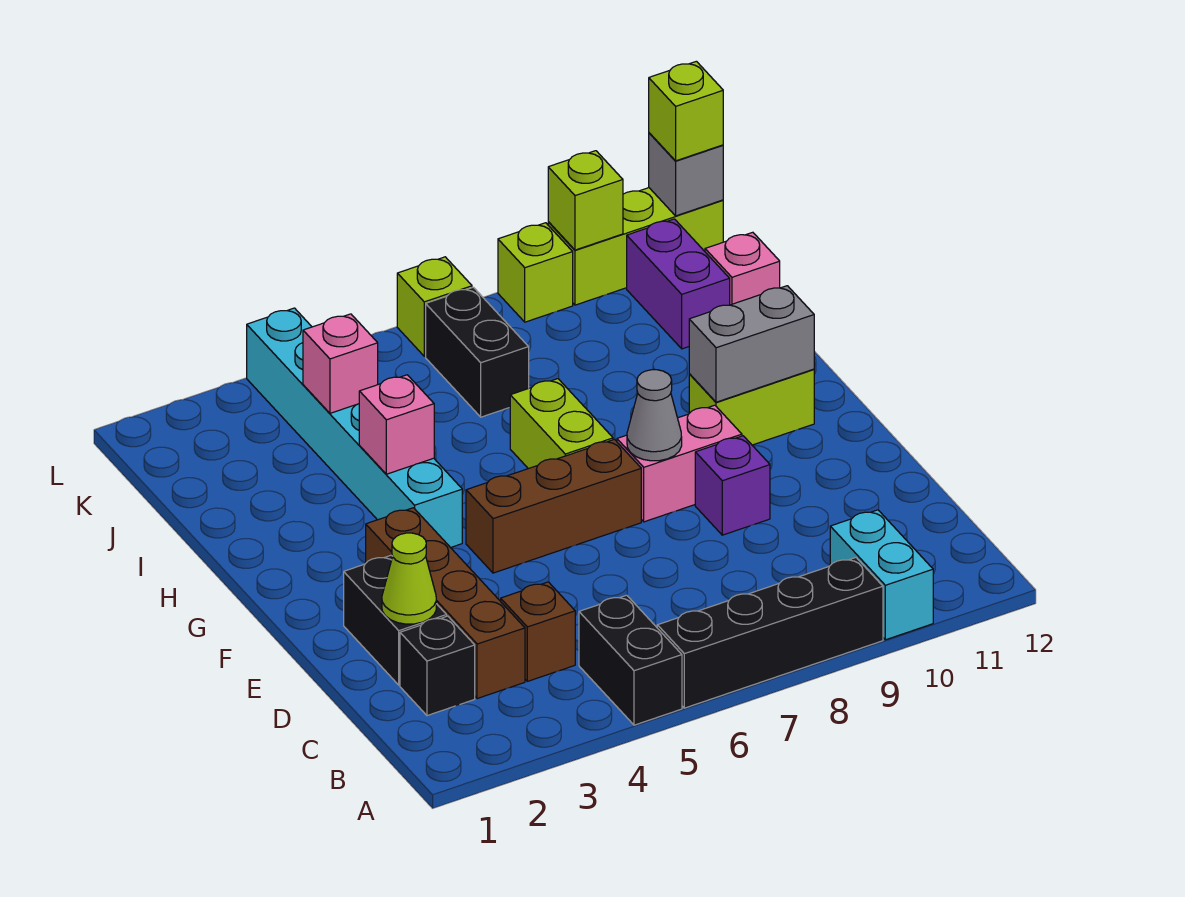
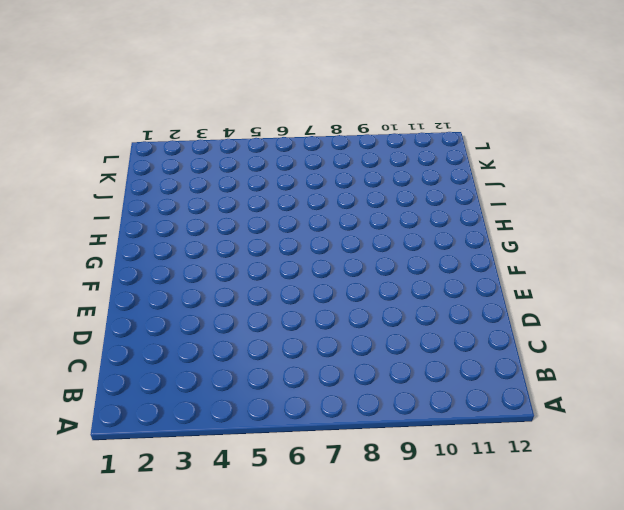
none -> black brick A5:B5 level 1
none -> black brick A6:A9 level 1
none -> cyan brick A10:B10 level 1

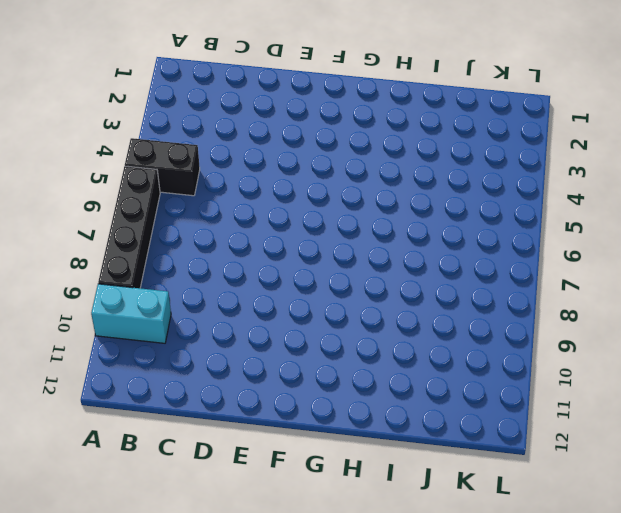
none -> black brick C2 level 1
none -> brown brick C3:F3 level 1
none -> brown brick C4 level 1

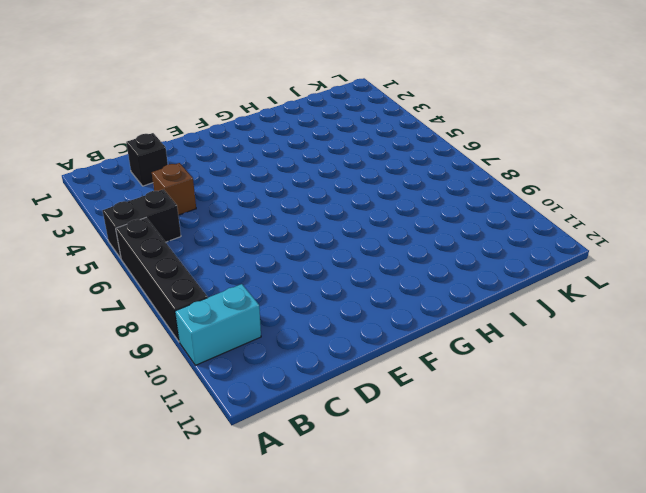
none -> brown brick C3:F3 level 1
none -> black brick D2:E2 level 1
none -> purple brick E9 level 1

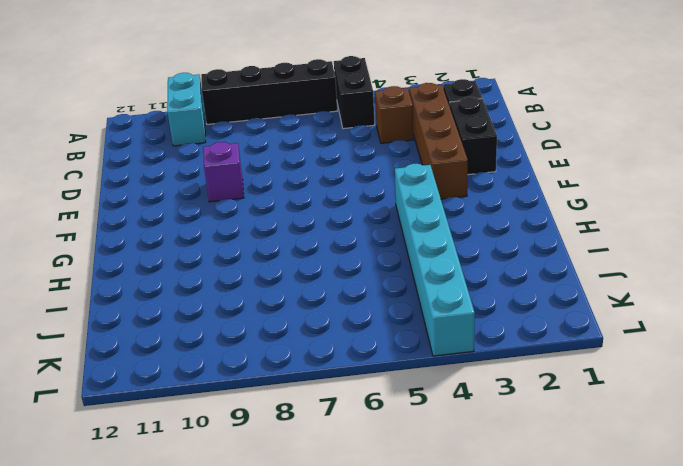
none -> brown brick F5:F7 level 1
none -> pink brick F8:F9 level 1
none -> lime brick G7:H7 level 1

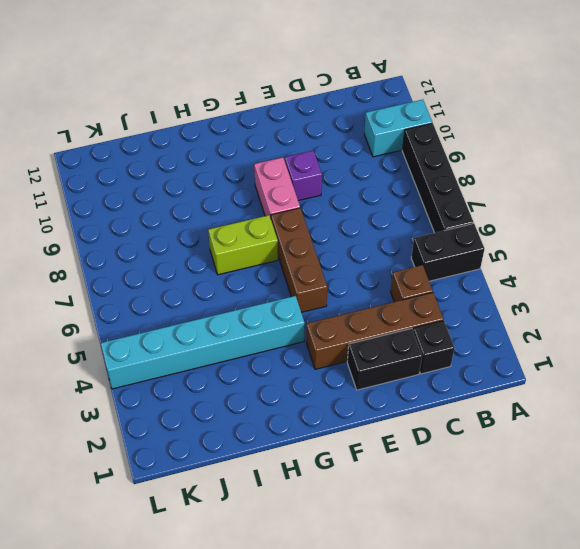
none -> lime brick G10:G11 level 1
none -> black brick J7:K7 level 1
none -> purple brick J11:K11 level 1

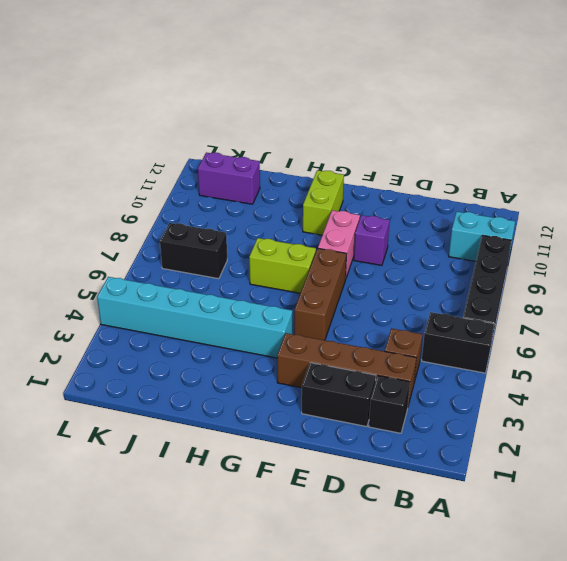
none -> pink brick J12 level 1
none -> lime brick L7 level 1
none -> lime brick L9 level 1

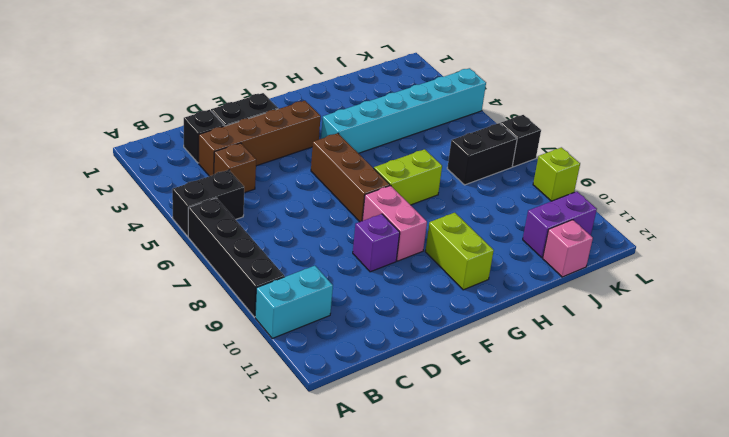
black brick L7 level 1 -> lime brick L7 level 1
none -> lime brick L10:L12 level 1
none -> lime cone D2 level 2
none -> grey cone F8 level 2

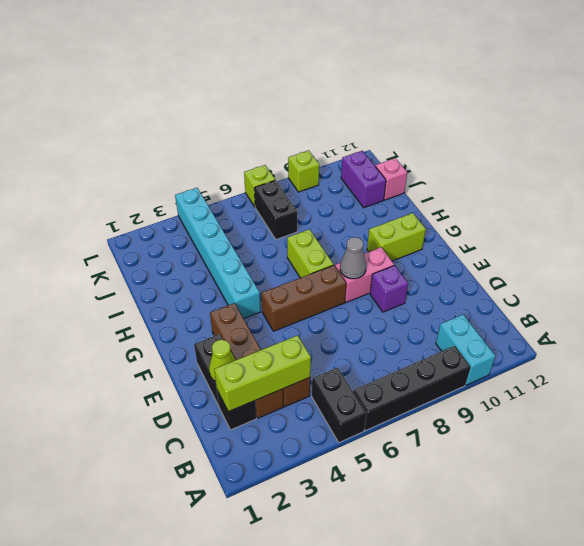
lime brick C2:C4 level 2 -> lime brick L10:L12 level 1
none -> grey brick G10:G11 level 2
none -> pink brick H4 level 2
none -> pink brick J4 level 2

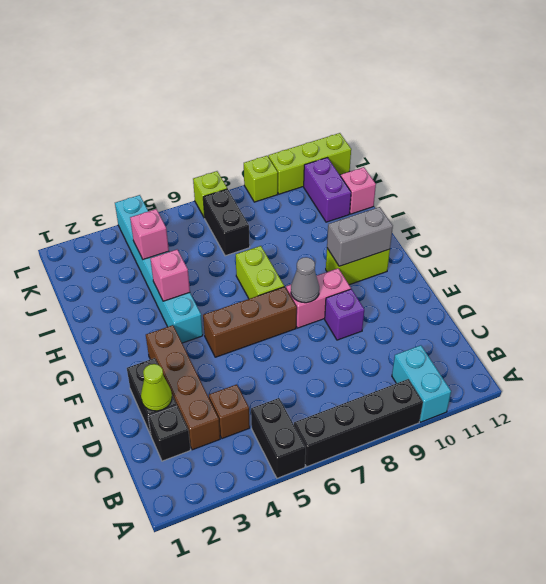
none -> lime brick L10 level 2
none -> grey brick L12 level 2
none -> lime brick L12 level 3

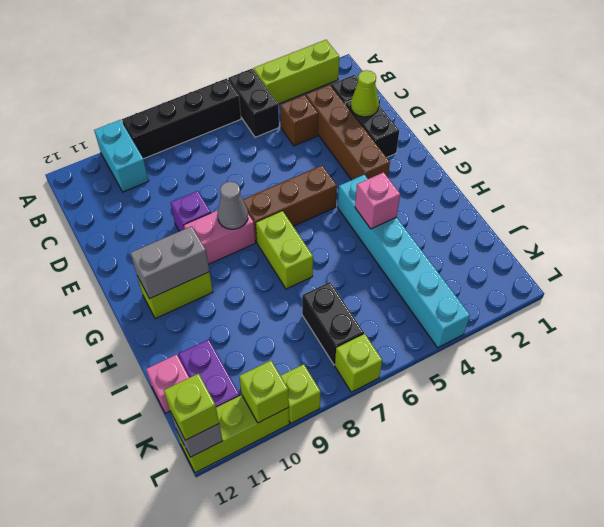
lime brick A2:A4 level 1 -> none
none -> pink brick J4 level 2

